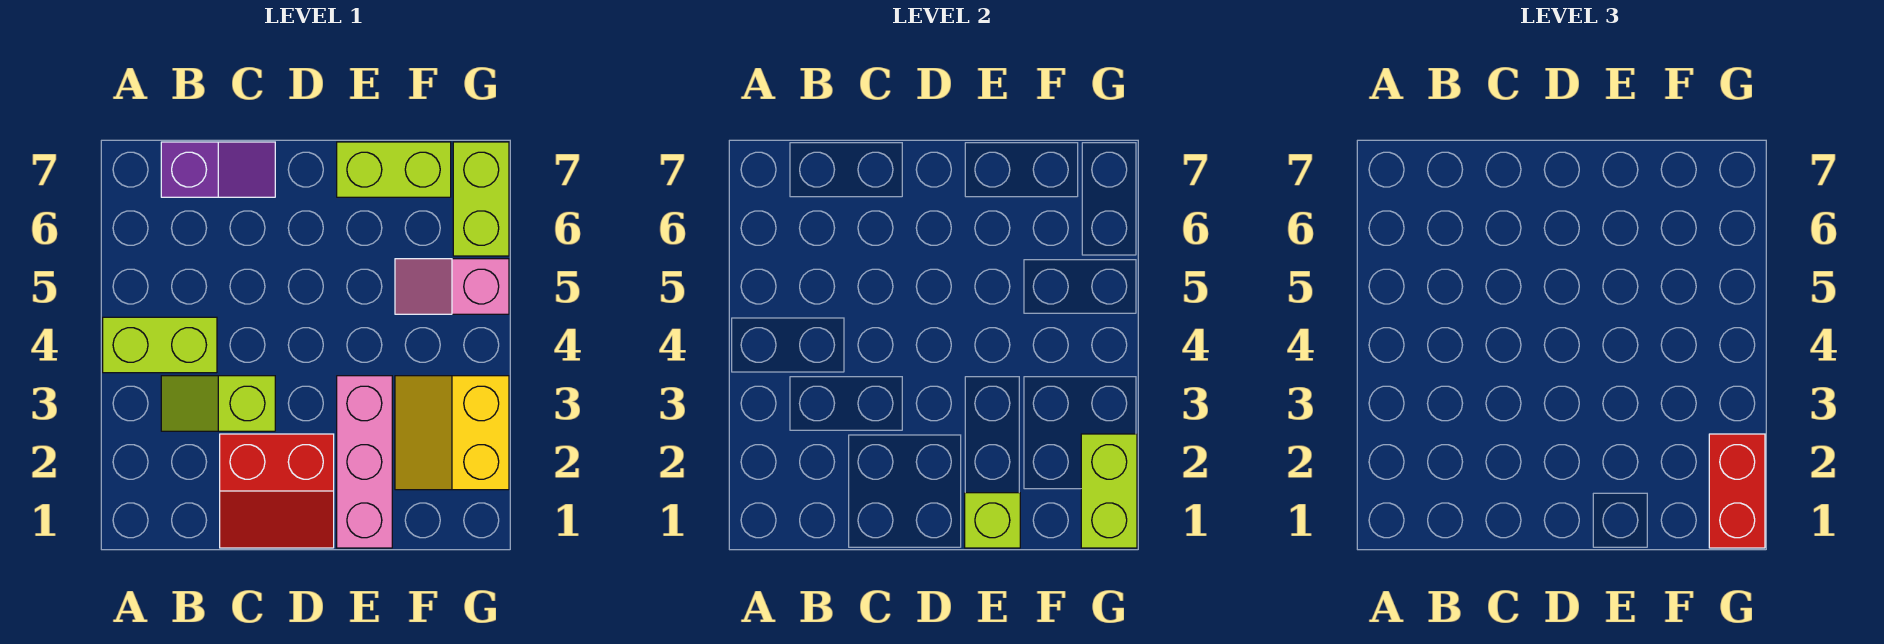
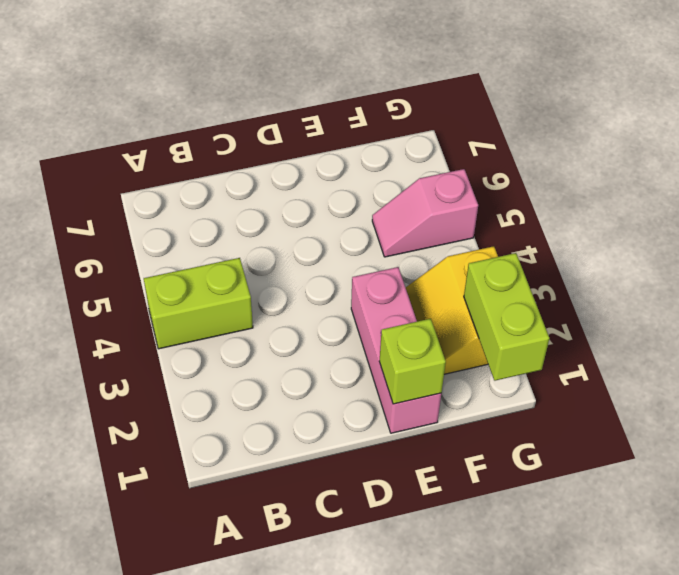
none -> lime slope B3:C3 level 1 top C
none -> purple slope B7:C7 level 1 top B
none -> red slope C1:D2 level 1 top 2

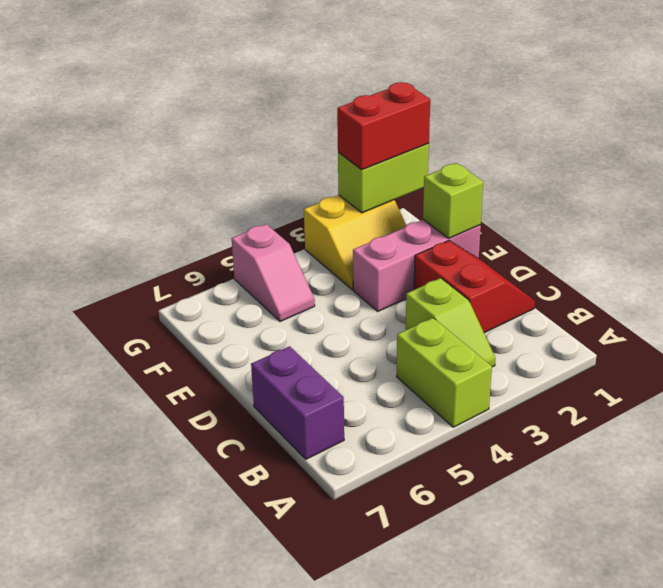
purple brick B7:C7 level 1 -> purple slope B7:C7 level 1 top B
none -> lime brick E7:F7 level 1
none -> lime brick G6:G7 level 1

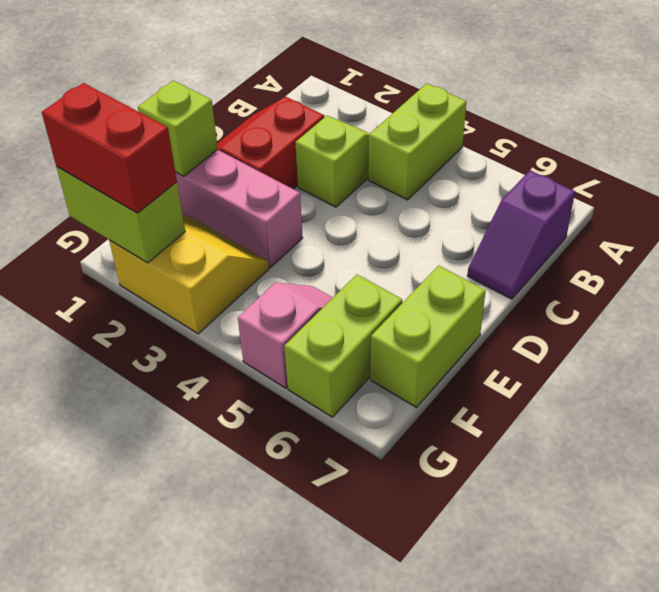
lime brick F6:G6 level 1 -> lime brick G6:G7 level 1

